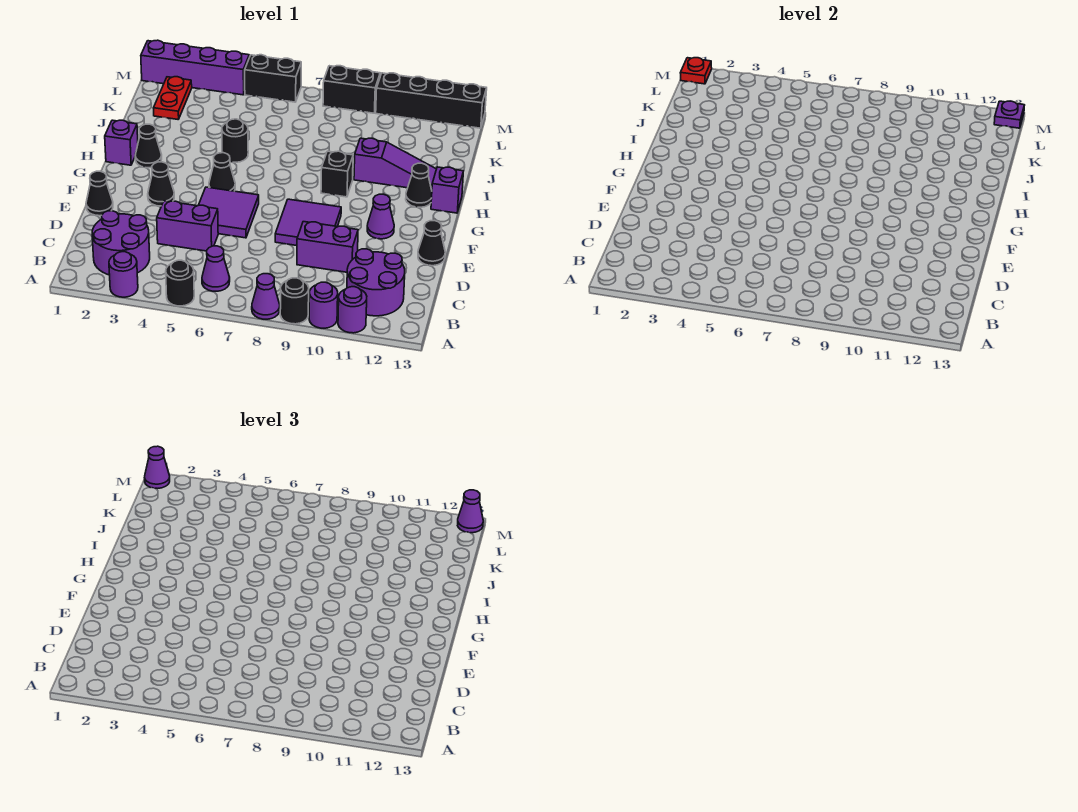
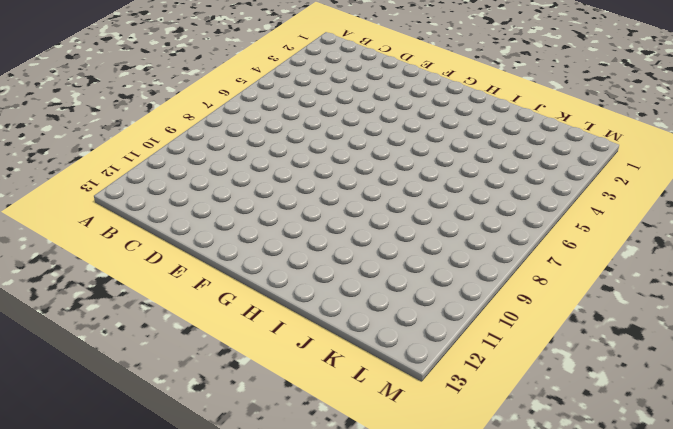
none -> purple round brick A3 level 1
none -> black round brick A5 level 1
none -> purple cone A8 level 1
none -> black round brick A9 level 1

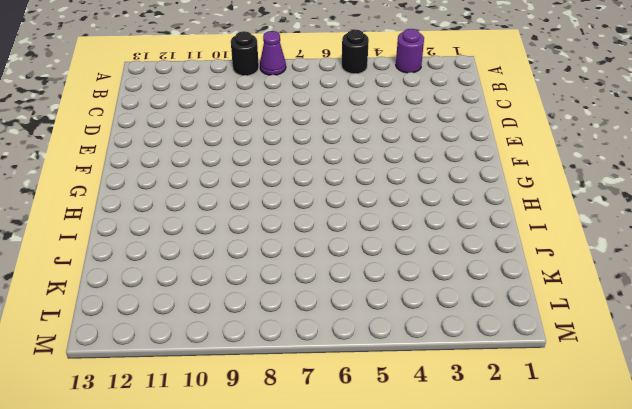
none -> purple round brick A10 level 1
none -> purple round brick A11 level 1
none -> purple round brick B2:C3 level 1
none -> purple cone B6 level 1

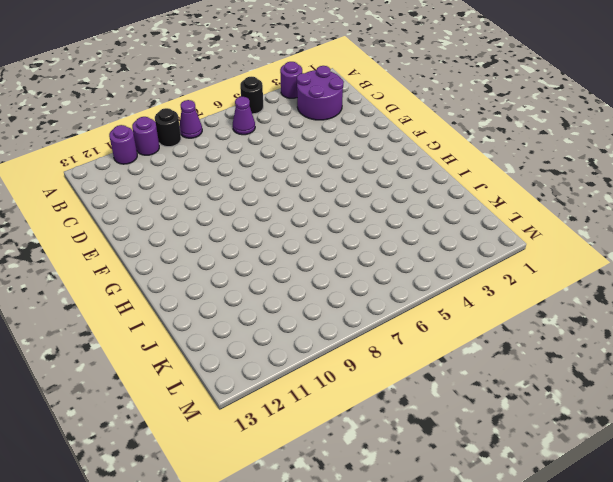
none -> purple round brick B11:C12 level 1
none -> purple brick D4:D5 level 1
none -> purple brick D9:D10 level 1
none -> black cone E1 level 1

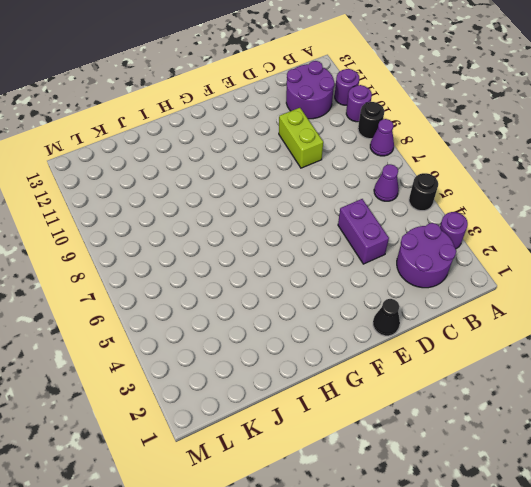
lime brick D9:D10 level 1 -> purple brick D9:D10 level 1
none -> purple tile E5:F6 level 1
none -> purple tile E8:F9 level 1
none -> black cone E13 level 1
none -> black cone F3 level 1

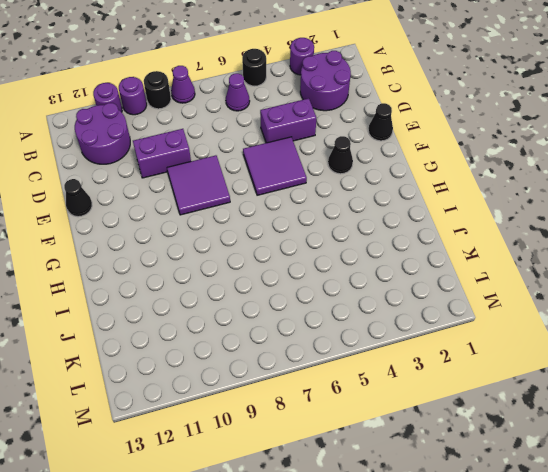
none -> purple cone F11 level 1
none -> black cone G5 level 1
none -> purple brick H1 level 1
none -> black cone H2 level 1

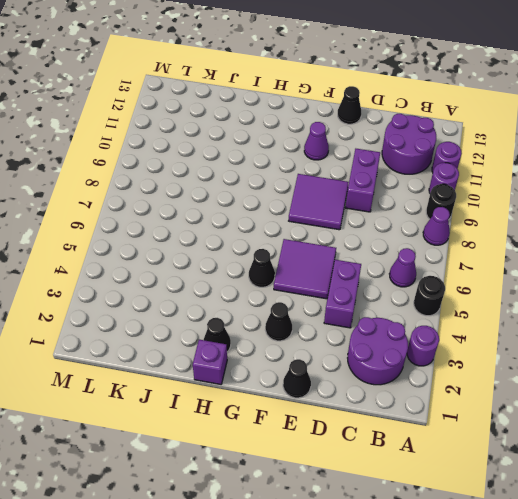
none -> black brick H9 level 1
none -> black cone H12 level 1
none -> purple brick H13 level 1
none -> black round brick I5 level 1

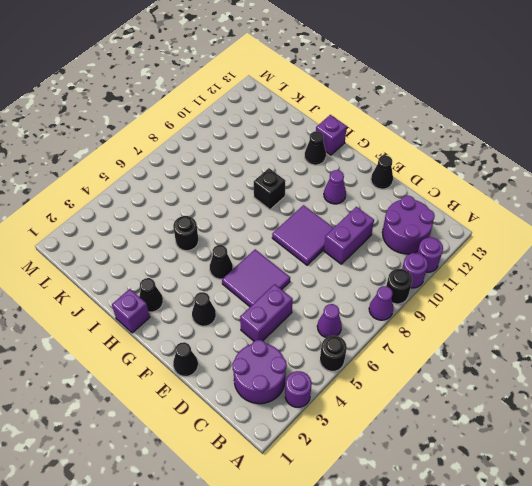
none -> purple slope I10:I12 level 1 top 10
none -> red plate K2:L2 level 1
none -> purple brick M1:M4 level 1
none -> black brick M5:M6 level 1

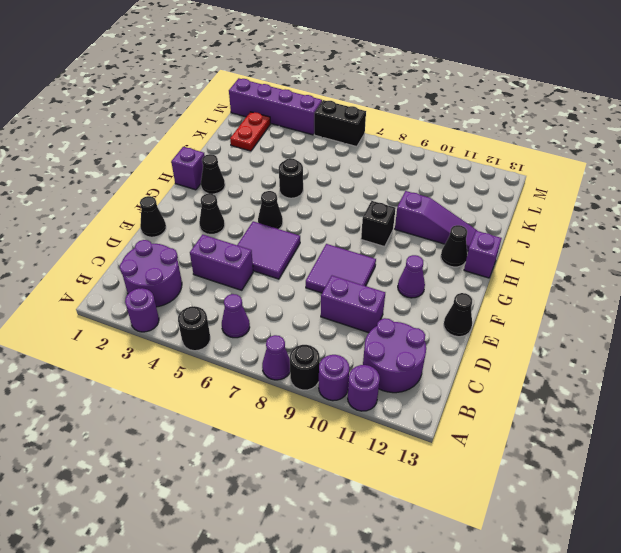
none -> black brick M8:M9 level 1
none -> black brick M10:M13 level 1
none -> red plate M1 level 2
none -> purple plate M13 level 2

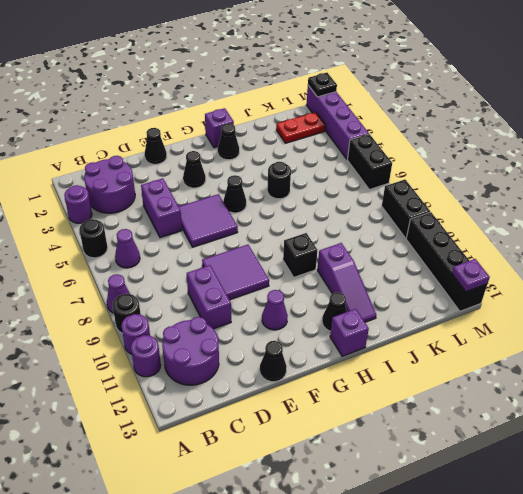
black plate M1 level 2 -> red plate M1 level 2
none -> purple cone M1 level 3
none -> purple cone M13 level 3

